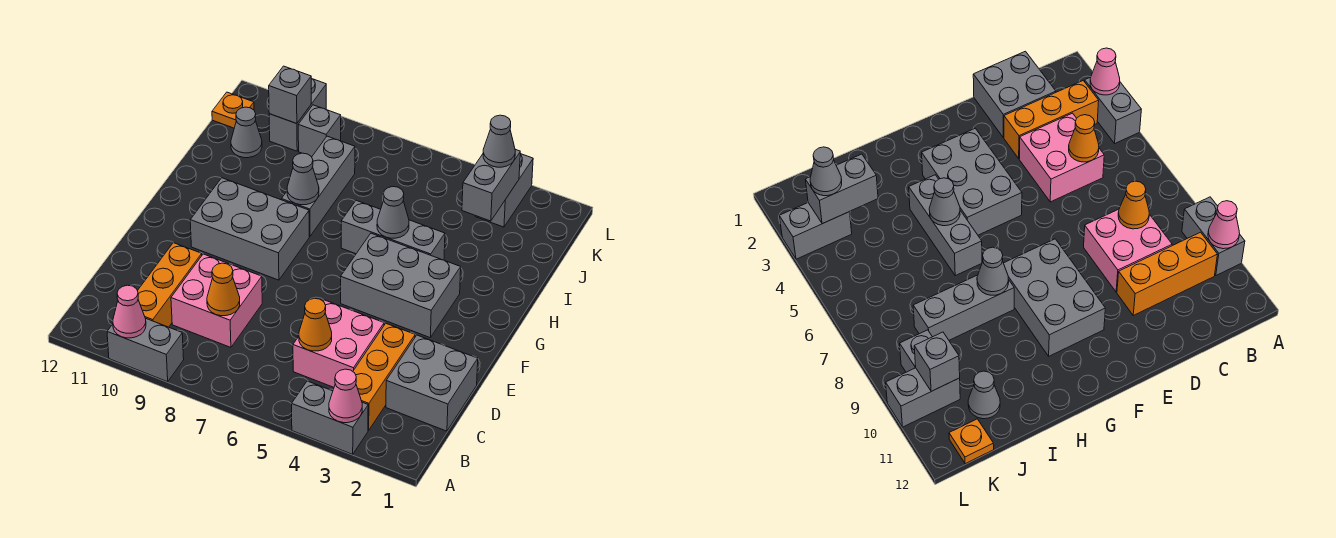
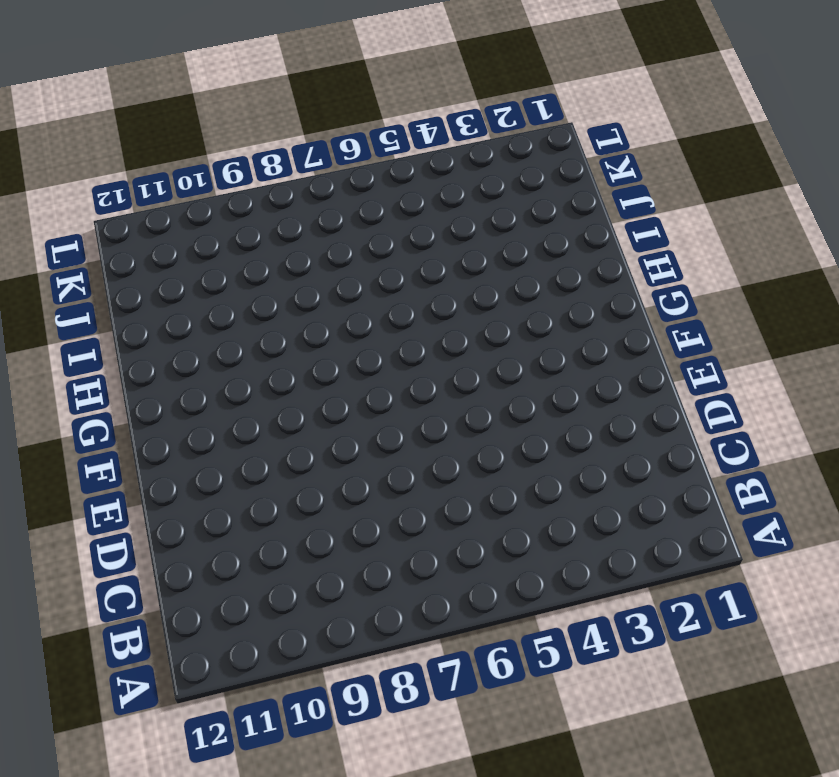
none -> grey brick A3:A4 level 1
none -> grey brick A9:A10 level 1
none -> orange brick B3:D3 level 1

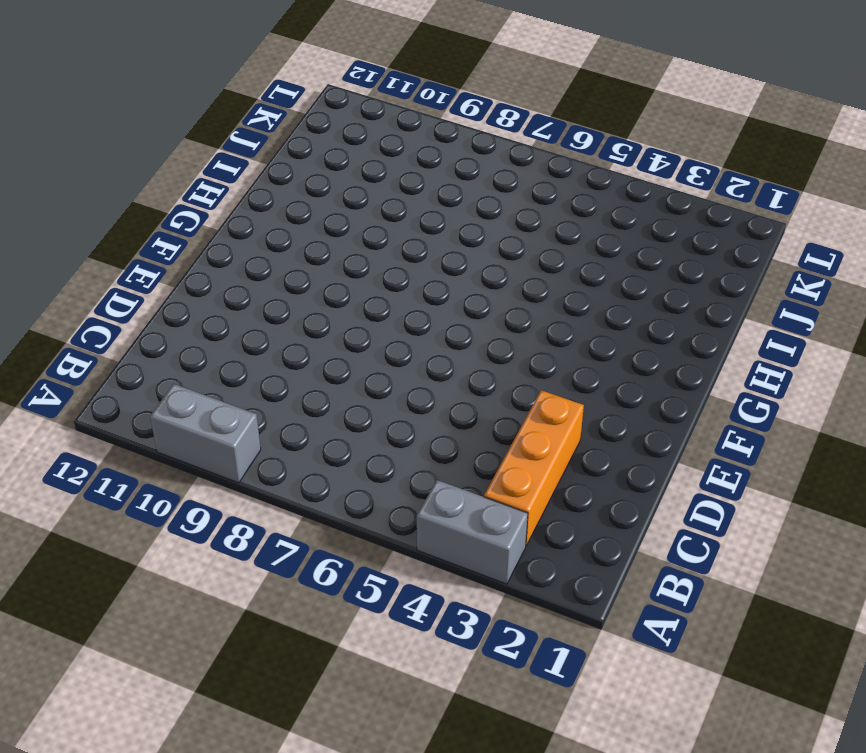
none -> orange brick B10:D10 level 1
none -> grey brick C1:D2 level 1
none -> pink brick C4:D5 level 1

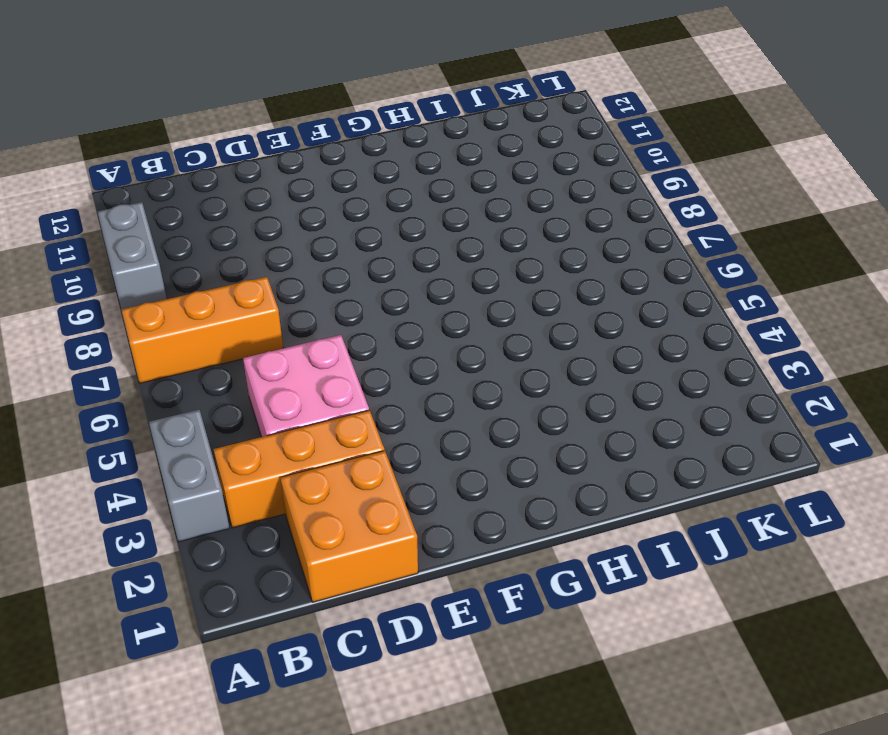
orange brick A7:C7 level 1 -> orange brick B10:D10 level 1
orange brick C1:D2 level 1 -> grey brick C1:D2 level 1
none -> pink brick C8:D9 level 1
none -> grey brick F3:G5 level 1
none -> grey brick F8:G10 level 1

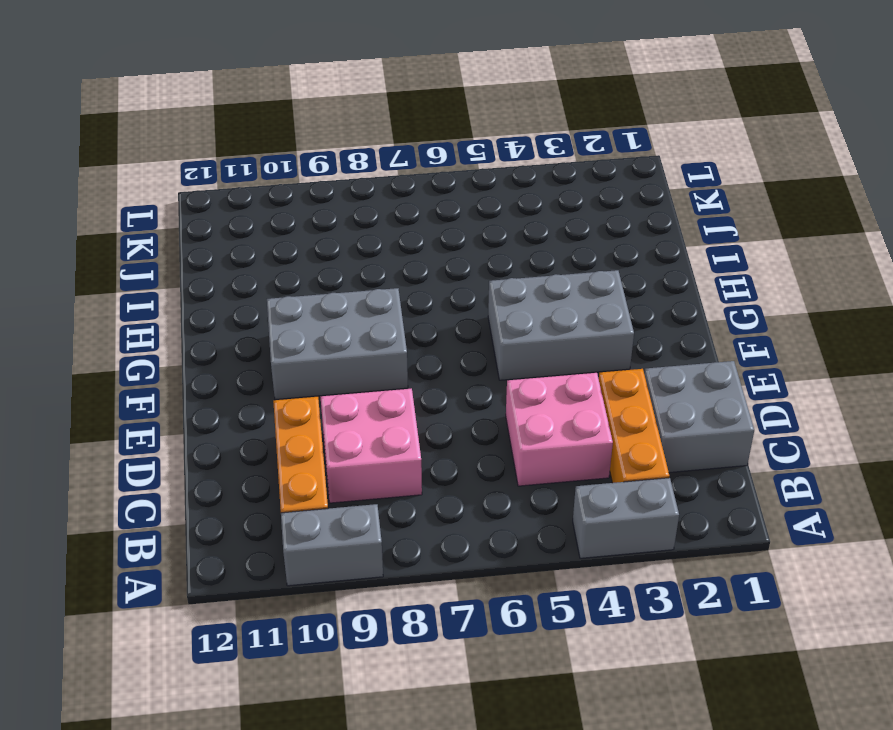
none -> grey brick H4:H6 level 1
none -> grey brick H8:J8 level 1
none -> grey cone J11 level 1

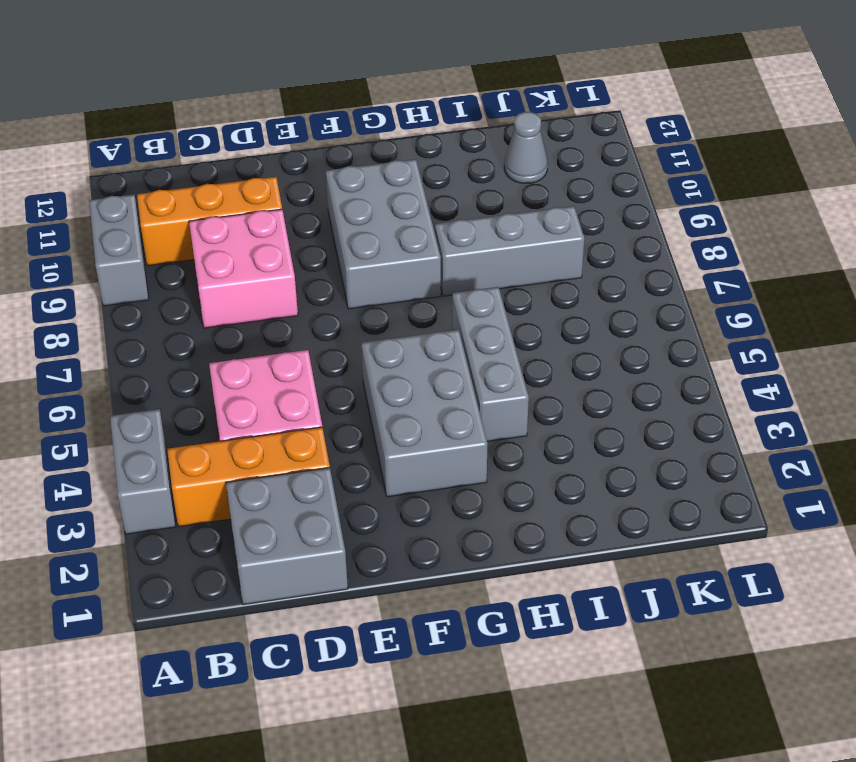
none -> grey brick K3:L3 level 1
none -> grey brick K9 level 1
none -> grey brick K10:L10 level 1

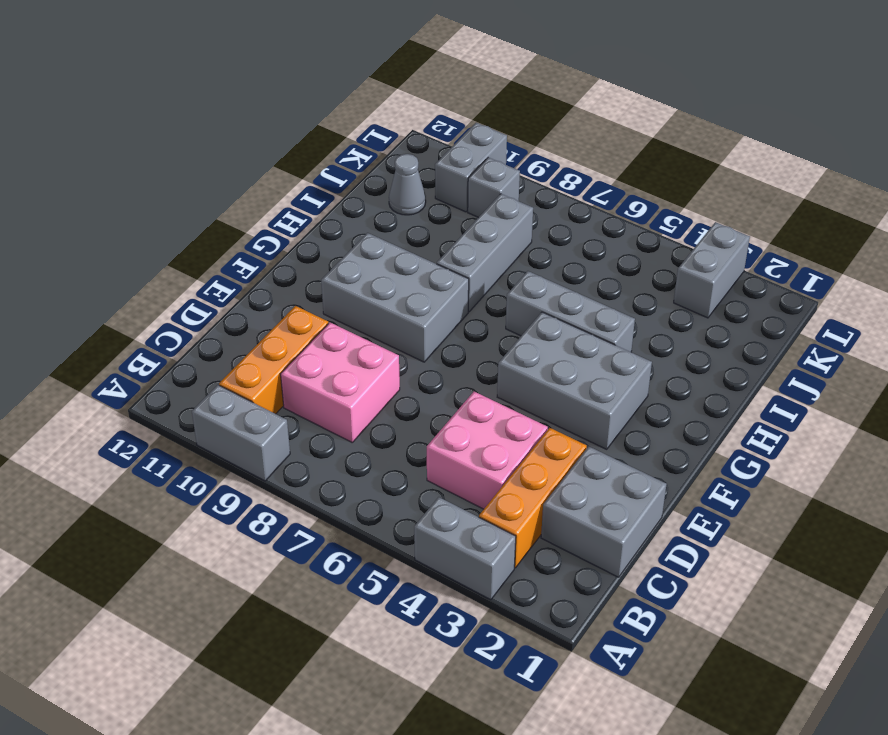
none -> orange plate K12 level 1
none -> pink cone A3 level 2
none -> pink cone A10 level 2

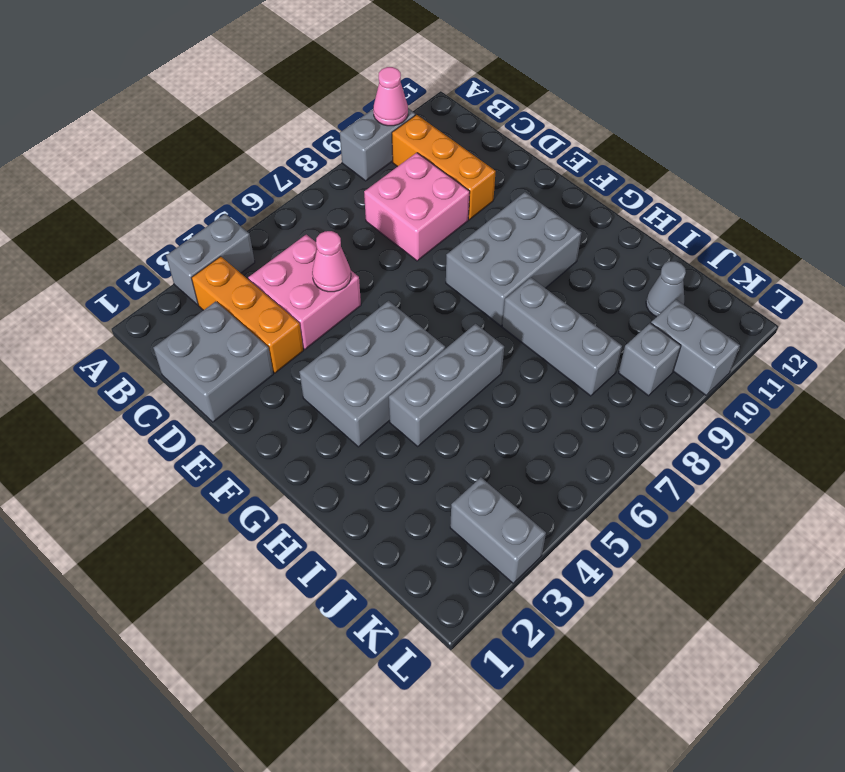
pink cone D5 level 2 -> pink cone A3 level 2
none -> orange plate K12 level 1
none -> orange cone C5 level 2
none -> orange cone C8 level 2

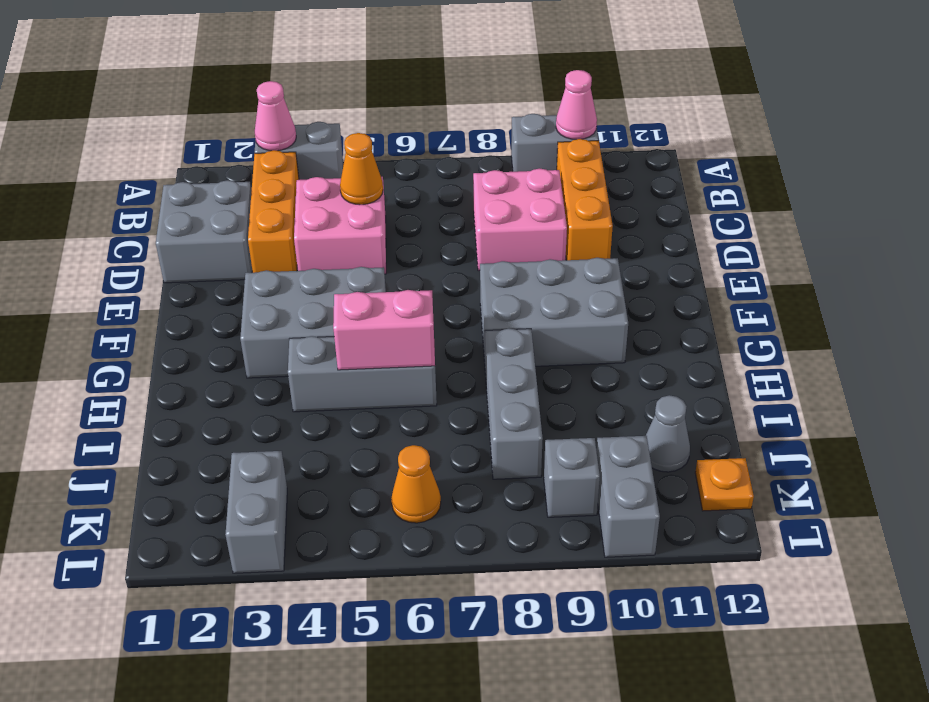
pink brick H5:H6 level 2 -> grey cone H5 level 2
orange cone K6 level 1 -> orange cone C8 level 2
none -> grey cone H8 level 2
none -> grey brick J3:K3 level 2
none -> grey brick K10 level 2

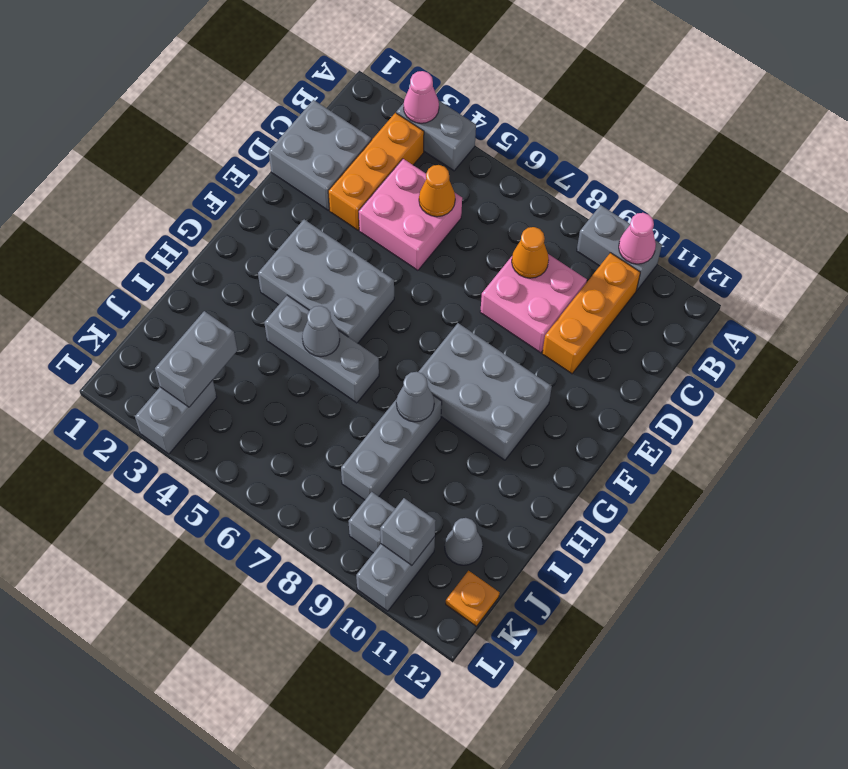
none -> grey cone K3 level 3

